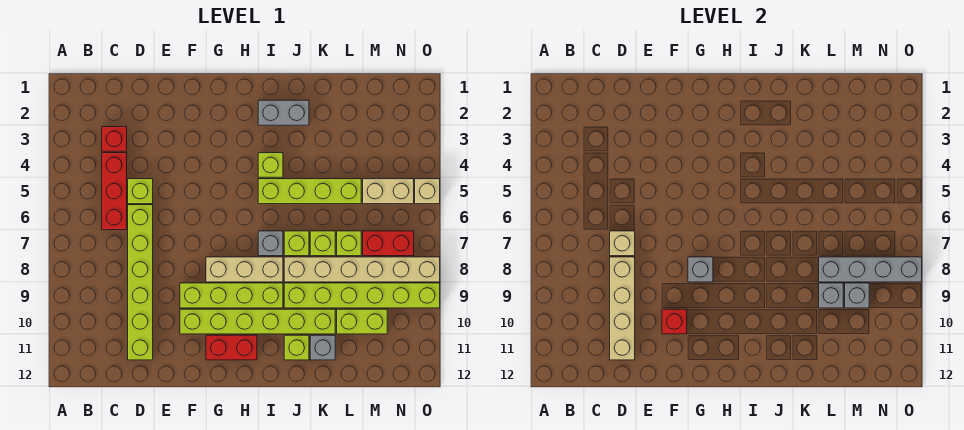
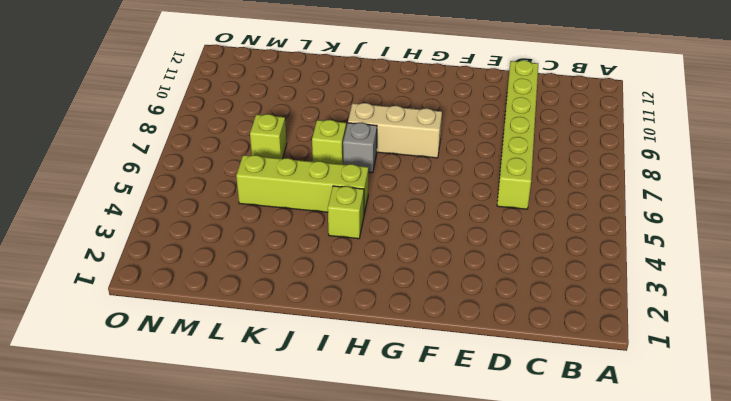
none -> red brick C3 level 1
none -> red brick C4:C6 level 1
none -> lime brick D5 level 1
none -> lime brick F9:I9 level 1

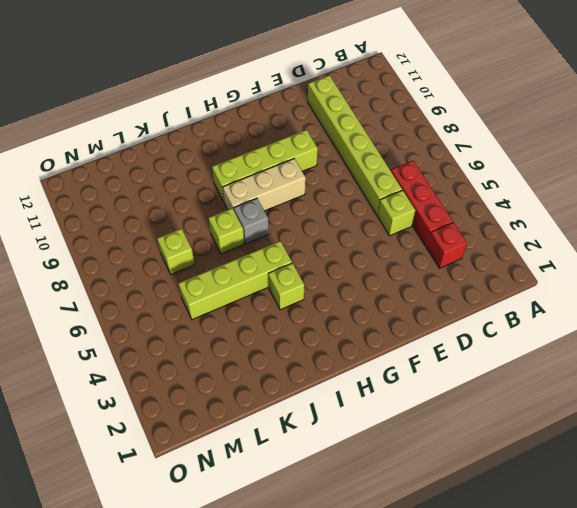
none -> lime brick F10:K10 level 1
none -> red brick G11:H11 level 1
none -> grey brick I2:J2 level 1
none -> tan brick J8:O8 level 1

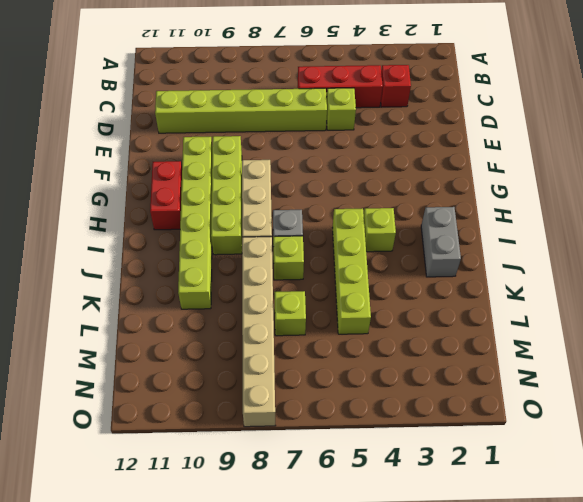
none -> lime brick J9:O9 level 1
none -> lime brick J11 level 1
none -> lime brick K7 level 1
none -> grey brick K11 level 1

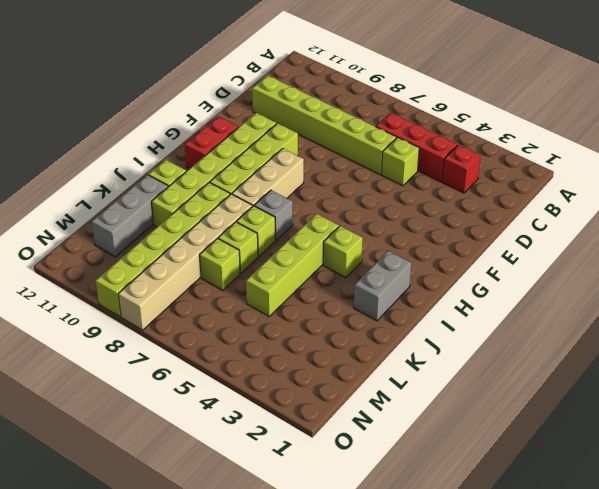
grey brick K11:M11 level 1 -> grey brick K11 level 1
none -> lime brick L10:M10 level 1
none -> tan brick M5:N5 level 1
none -> red brick M7:N7 level 1
none -> tan brick O5 level 1

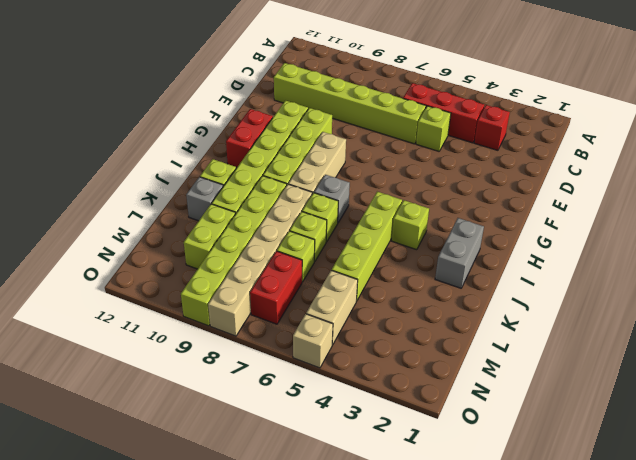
none -> tan brick D7 level 2
none -> tan brick D8:D11 level 2
none -> red brick F10 level 2
none -> grey brick G8 level 2

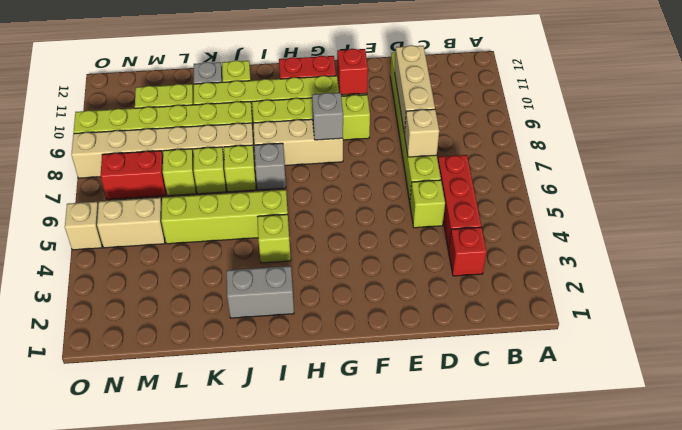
tan brick D8:D10 level 2 -> tan brick D8:D11 level 2
none -> grey brick L8:O8 level 2
none -> grey brick L9 level 2
none -> grey brick M9 level 2

